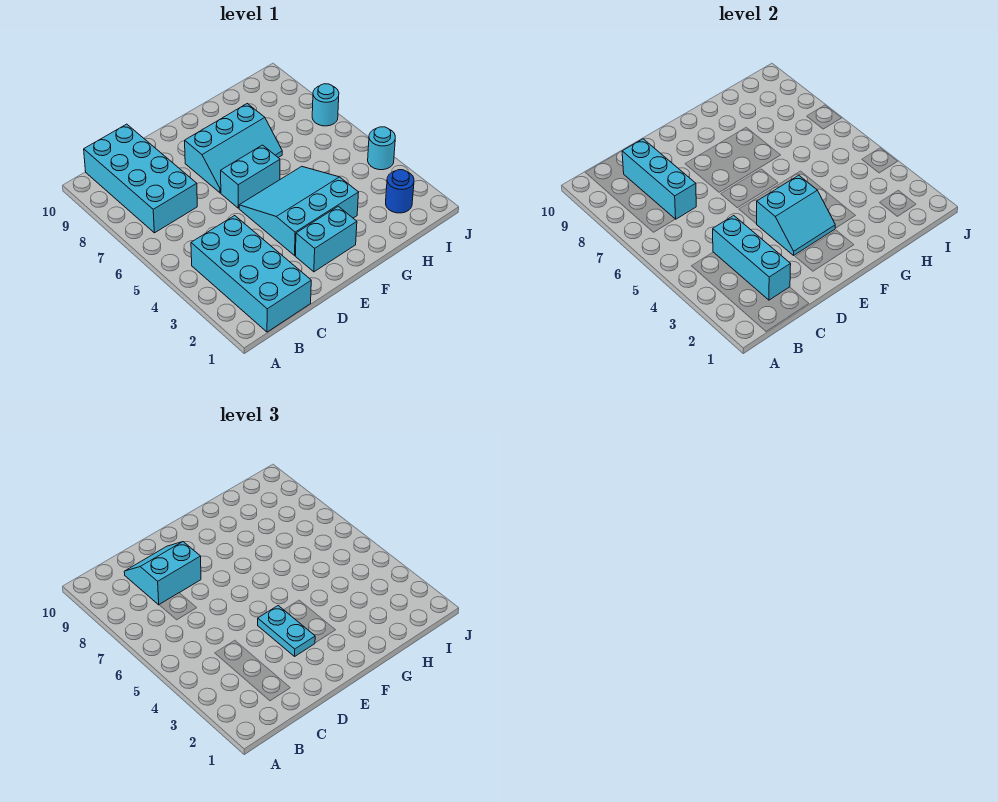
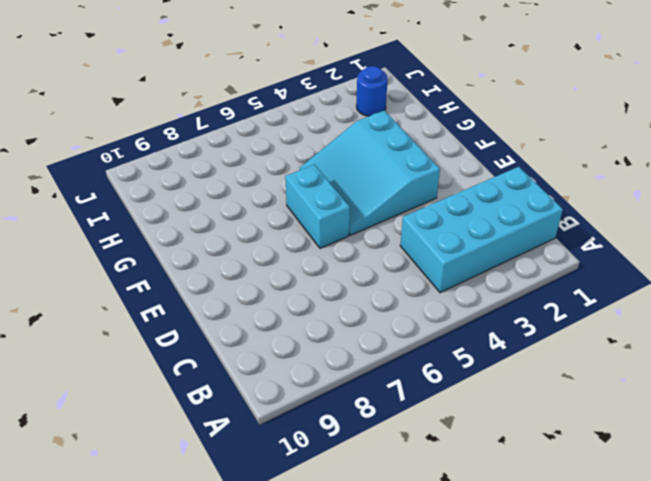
none -> cyan brick B7:C10 level 1
none -> cyan brick E2:F2 level 1
none -> cyan slope E7:G8 level 1 top 8

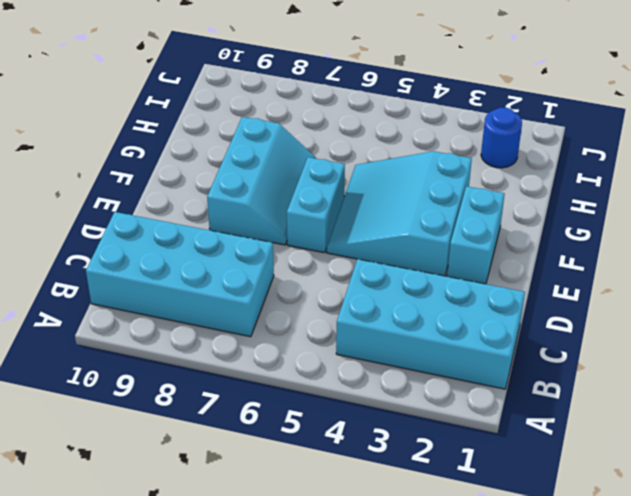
none -> cyan round brick J4 level 1
none -> cyan round brick J7 level 1
none -> cyan brick C2:C4 level 2

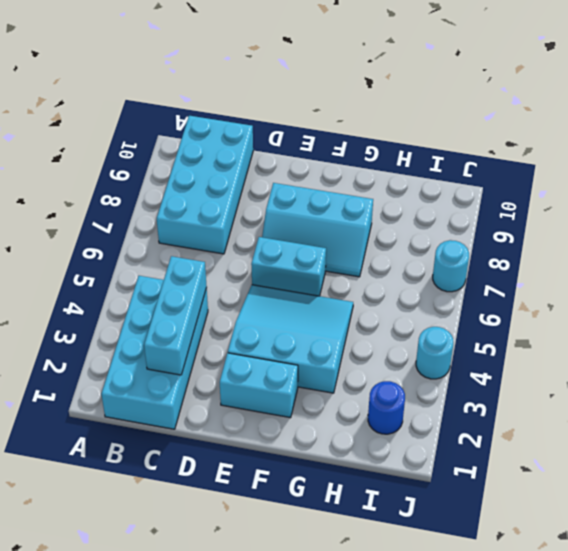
none -> cyan brick C7:C9 level 2
none -> cyan slope E3:F4 level 2 top 4
none -> cyan slope C8:D9 level 3 top 8

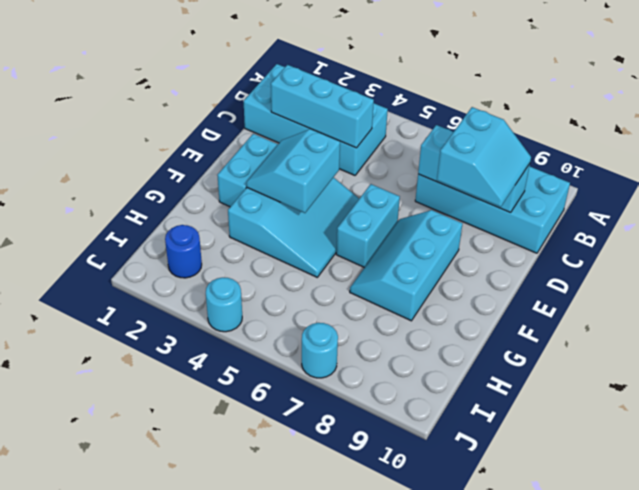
none -> cyan plate E3:E4 level 3

